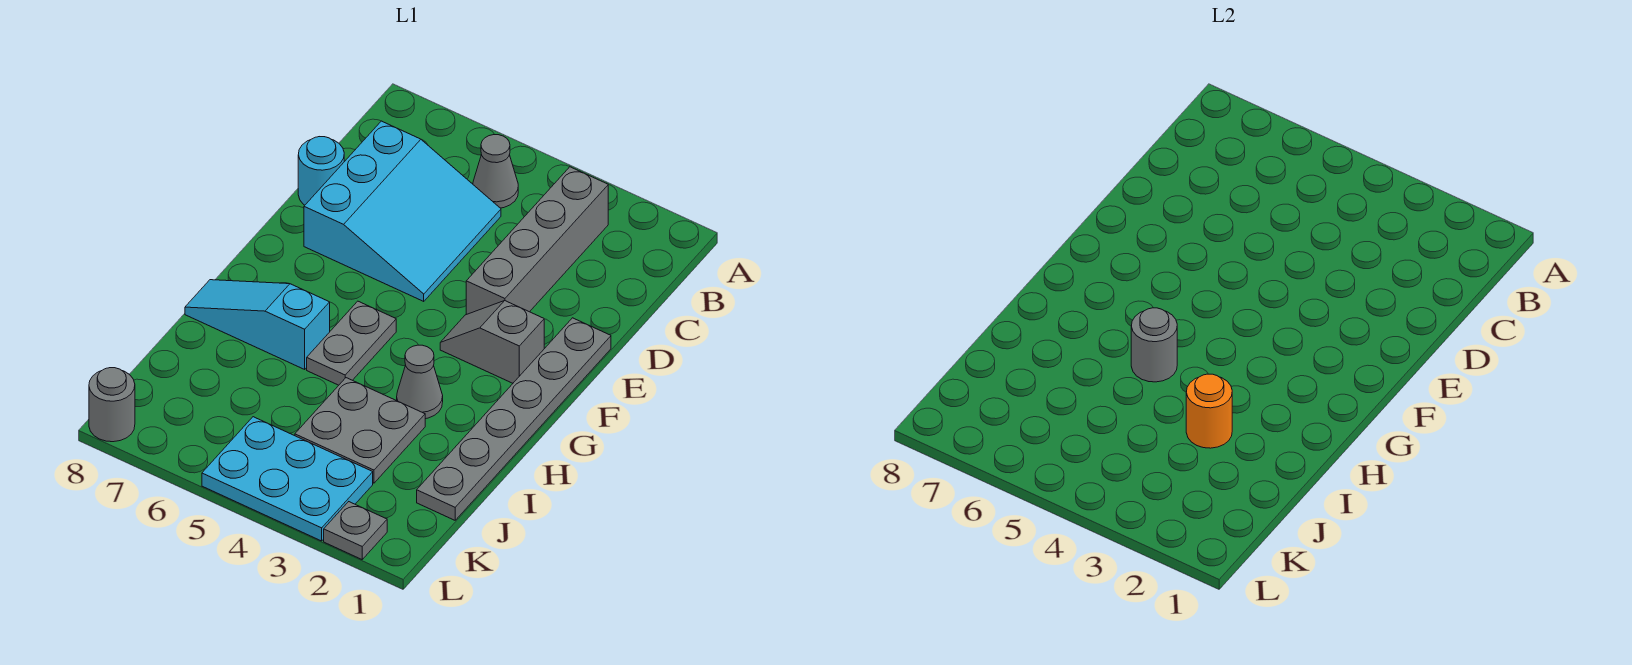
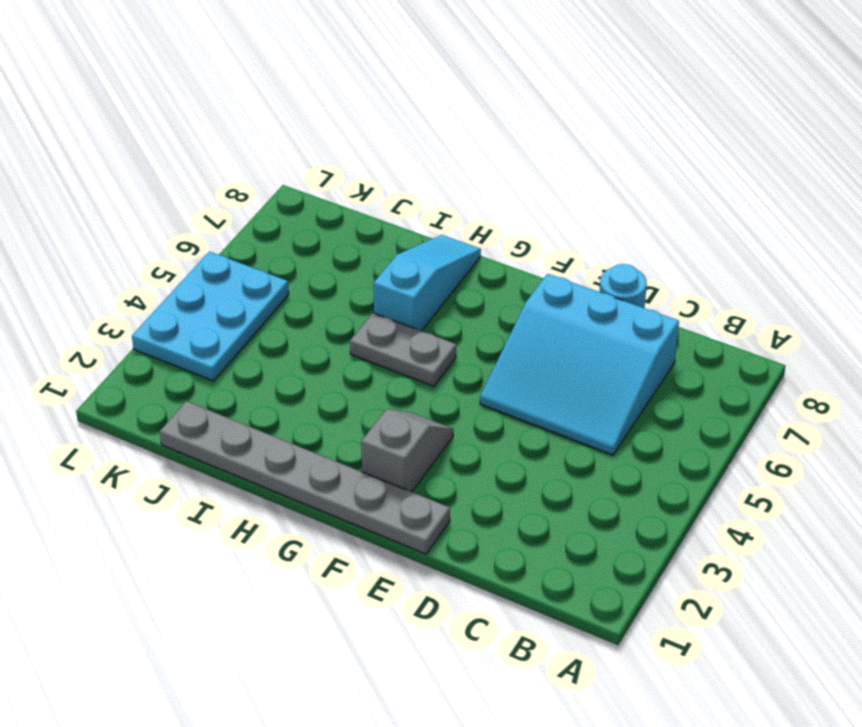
none -> grey brick B3:E3 level 1
none -> grey cone B5 level 1
none -> grey cone H3 level 1

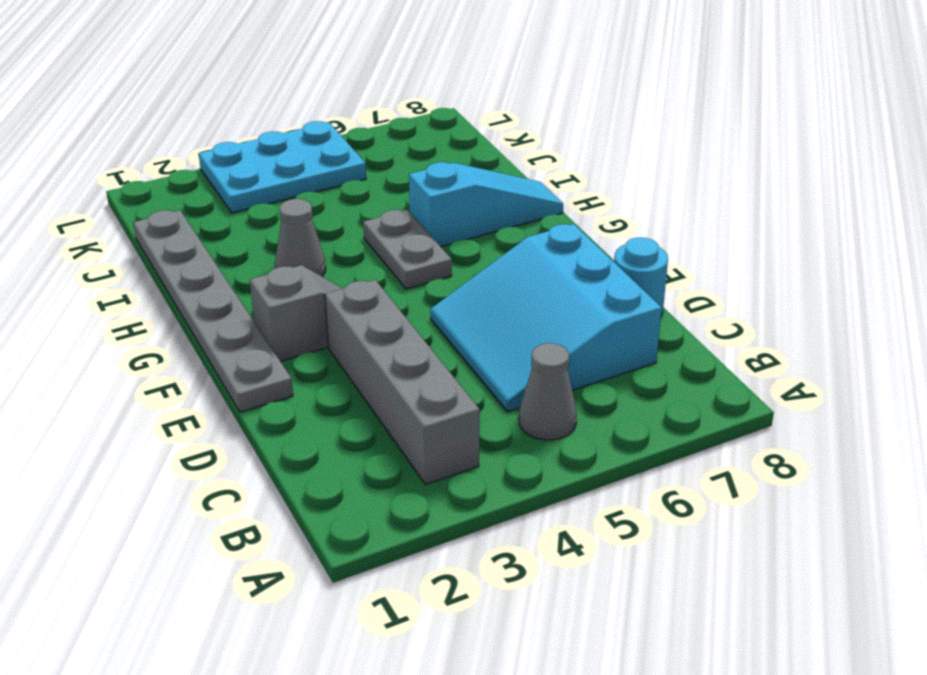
none -> grey plate I3:J4 level 1
none -> grey plate L2 level 1
none -> grey round brick L8 level 1

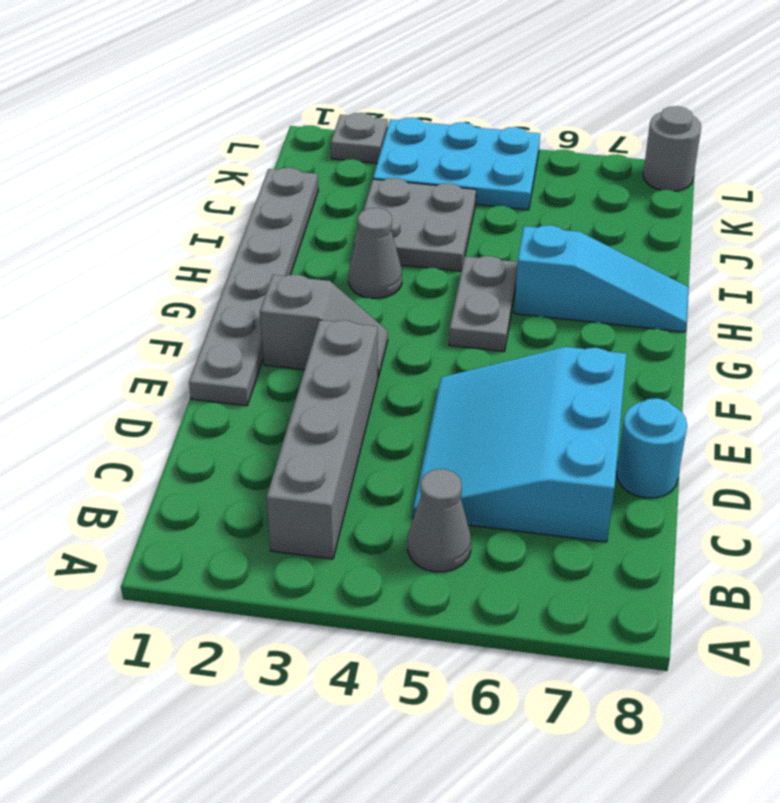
none -> grey round brick H5 level 2
none -> orange round brick I3 level 2

